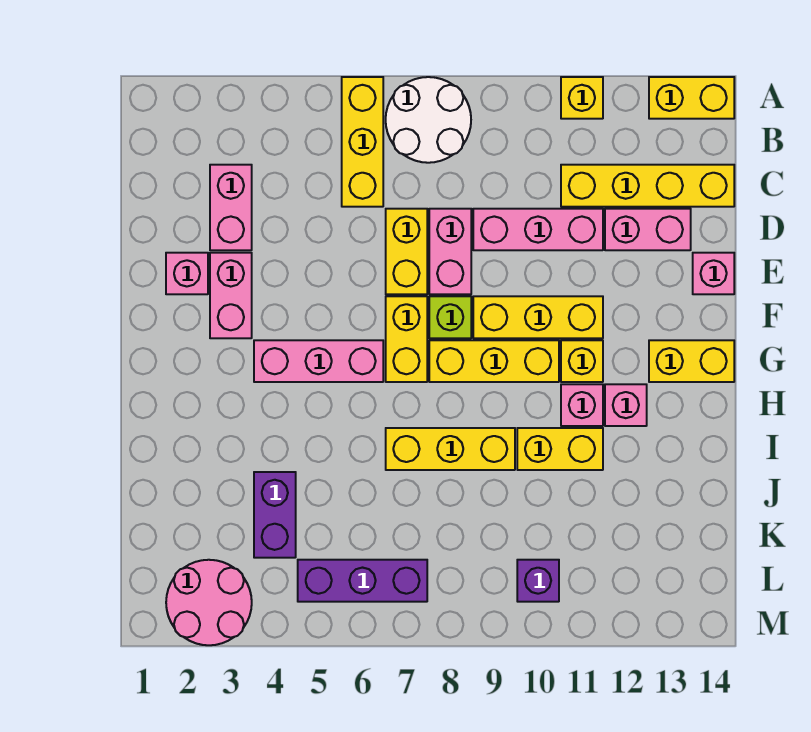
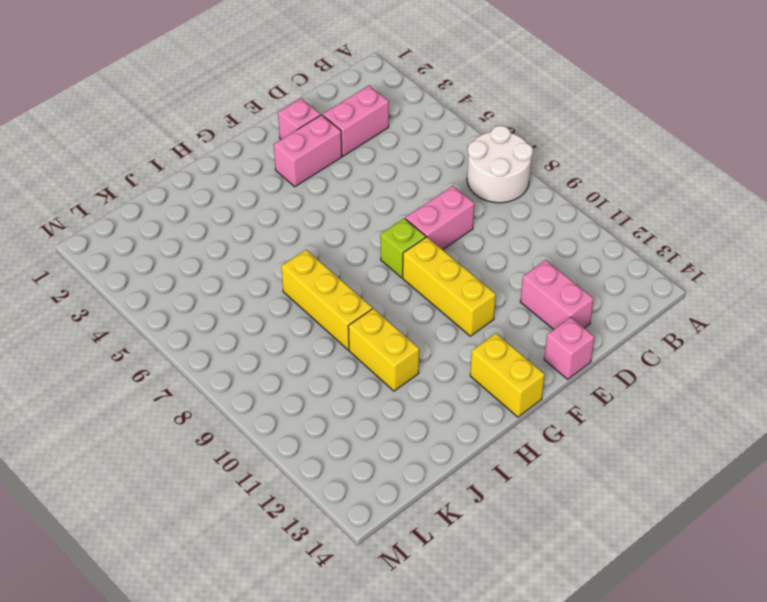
none -> yellow brick A6:C6 level 1
none -> yellow brick A11 level 1
none -> yellow brick A13:A14 level 1

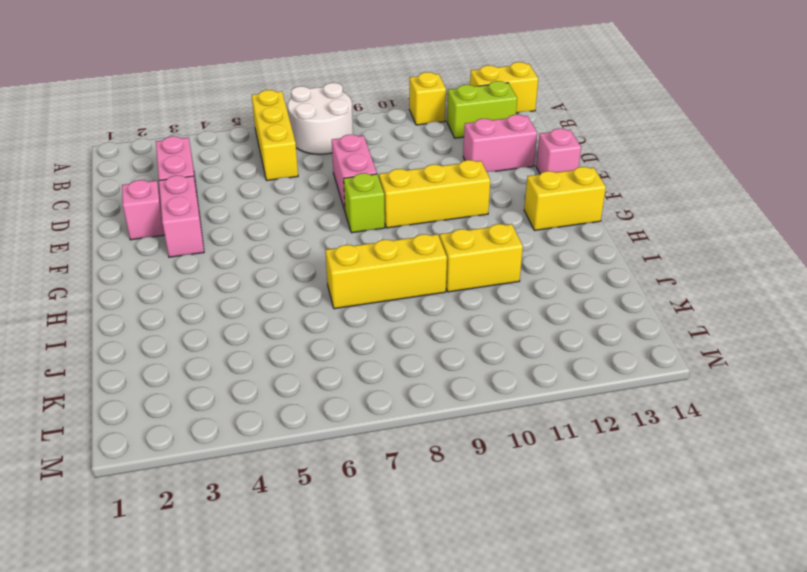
lime brick B12:B13 level 1 -> none
none -> yellow brick C11:C14 level 1
none -> yellow brick D7:E7 level 1
none -> pink brick D9:D11 level 1

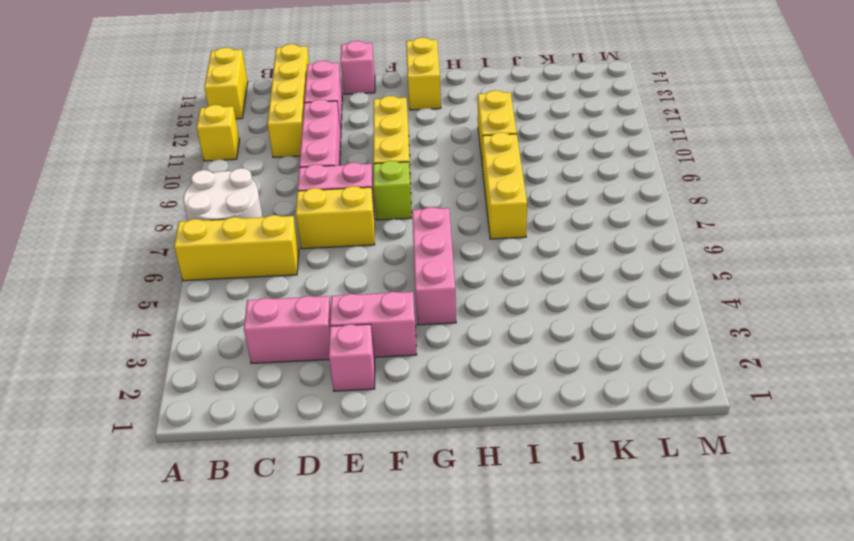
none -> yellow brick F7:G7 level 1
none -> yellow brick G8:G10 level 1
none -> yellow brick G11 level 1

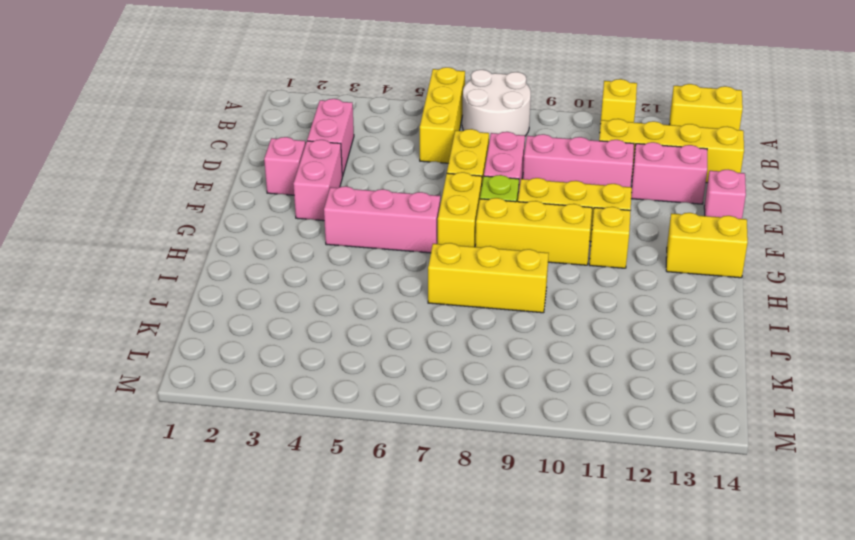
none -> pink brick H11 level 1
none -> pink brick H12 level 1
none -> yellow brick I10:I11 level 1

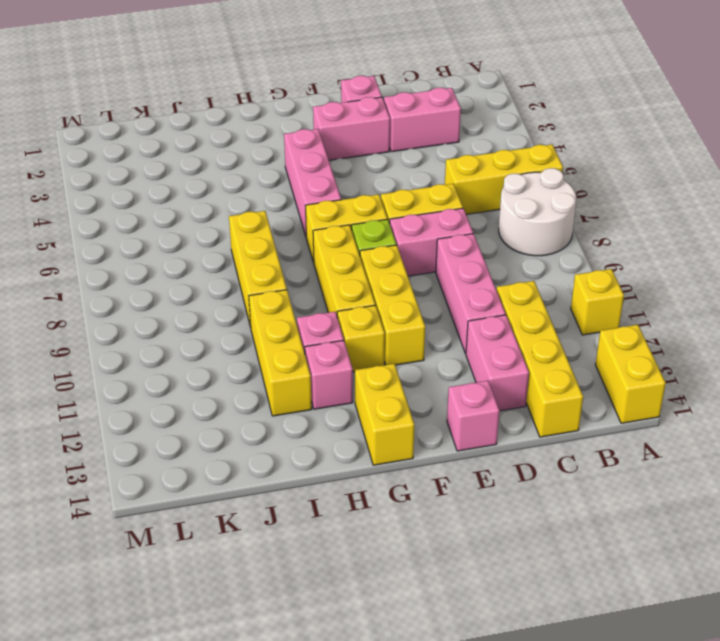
yellow brick I10:I12 level 1 -> yellow brick I10:I11 level 1
none -> purple brick J4:K4 level 1
none -> pink round brick L2:M3 level 1
none -> purple brick L5:L7 level 1

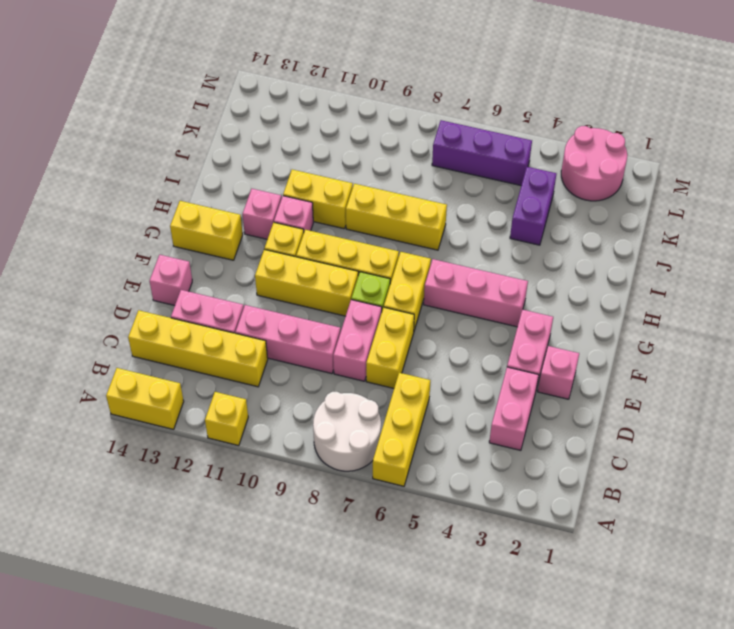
none -> purple brick L10 level 1

